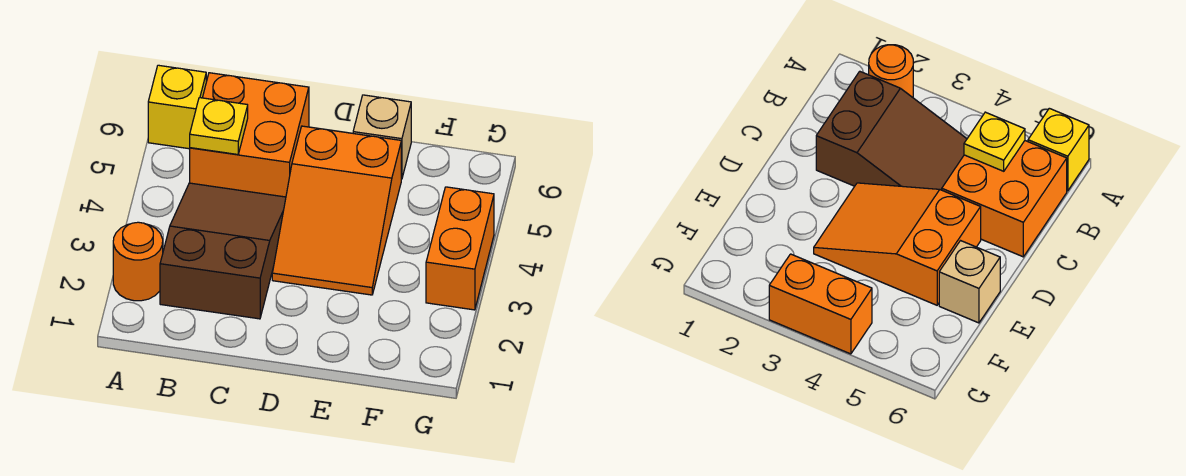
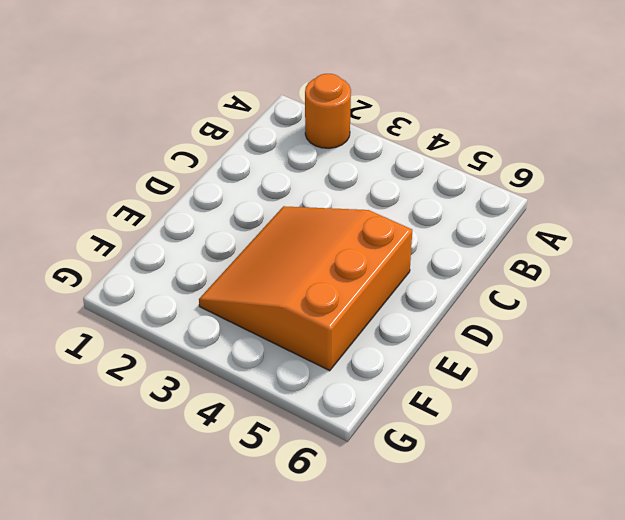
orange slope D3:F5 level 1 top 5 -> orange slope D3:E5 level 1 top 5
none -> yellow brick A6 level 1
none -> brown slope B2:C4 level 1 top 2

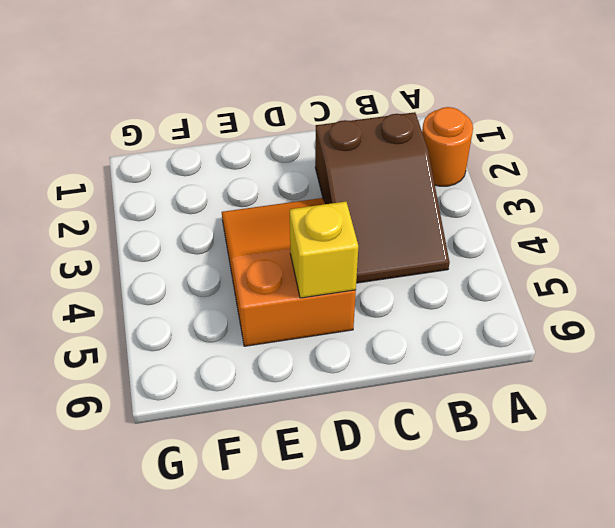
yellow brick D5 level 2 -> yellow brick A6 level 1
none -> orange brick B5:C6 level 1
none -> tan brick E6 level 1

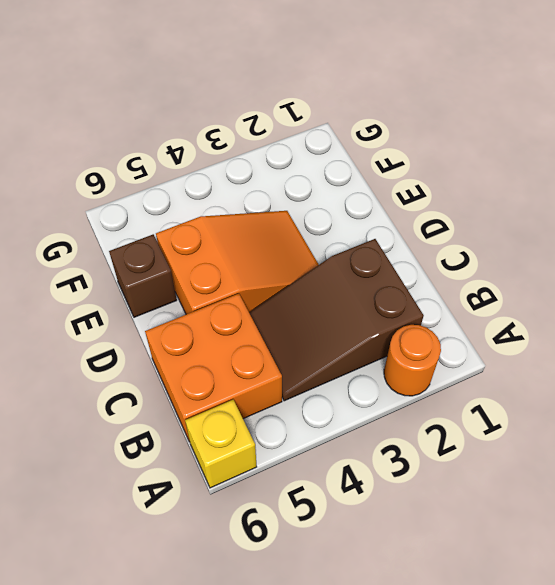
brown brick E6 level 1 -> tan brick E6 level 1
none -> orange brick G3:G4 level 1
none -> yellow plate B5 level 2

